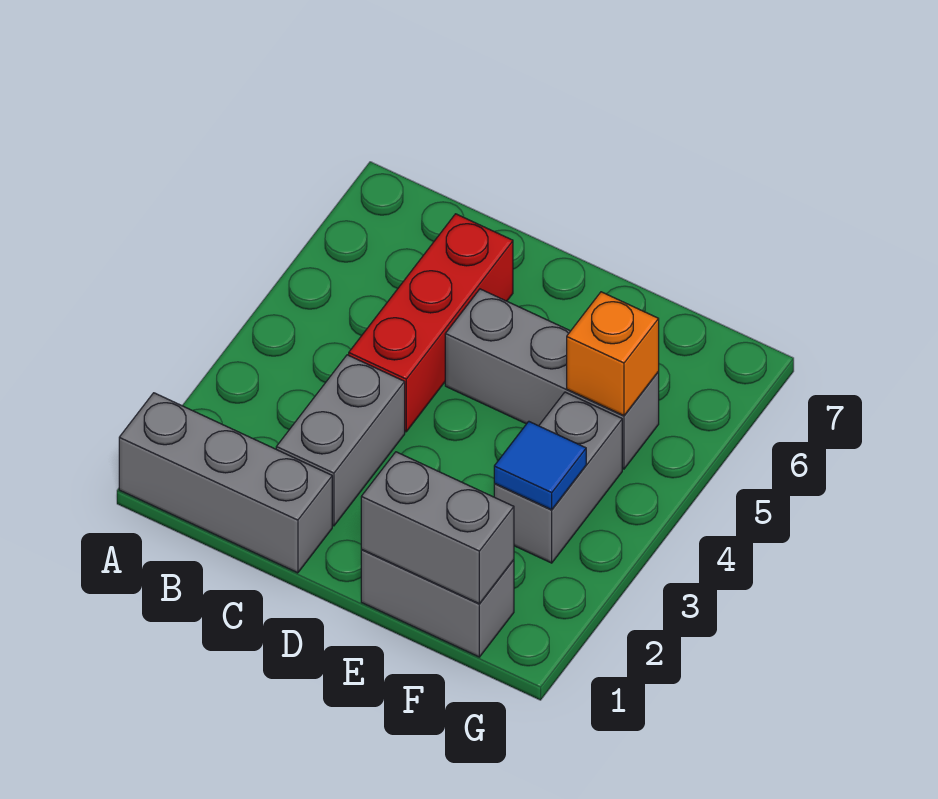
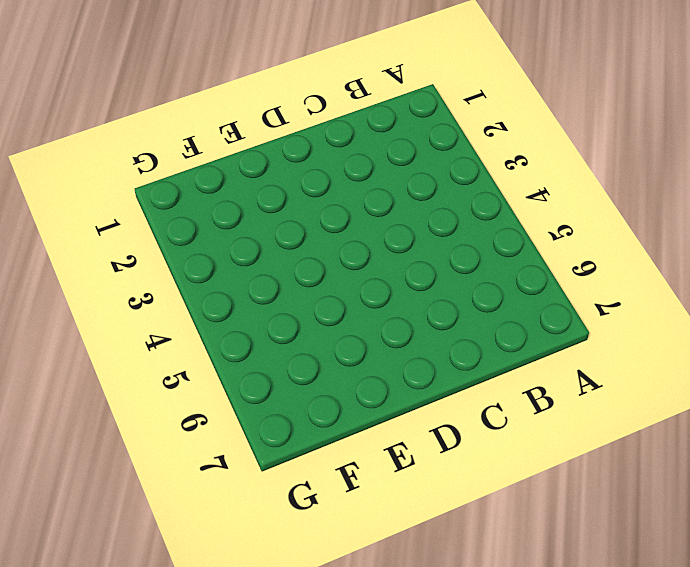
none -> grey brick A1:C1 level 1
none -> grey brick C2:C3 level 1

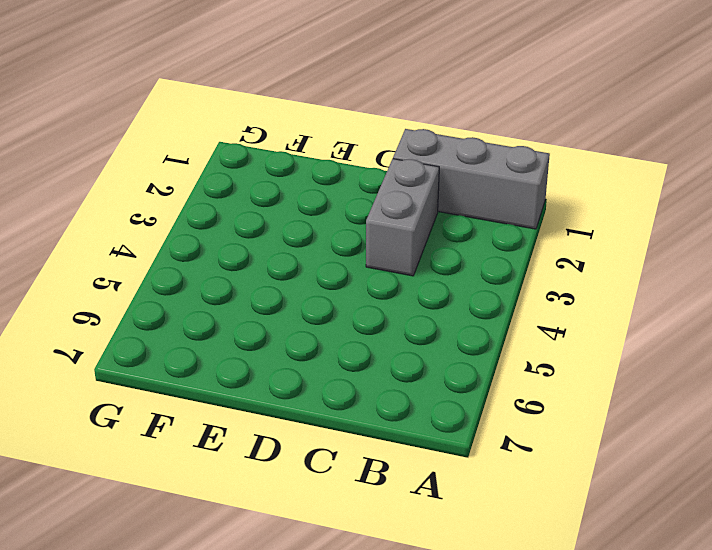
none -> red brick C4:C6 level 1
none -> grey brick D5:F5 level 1

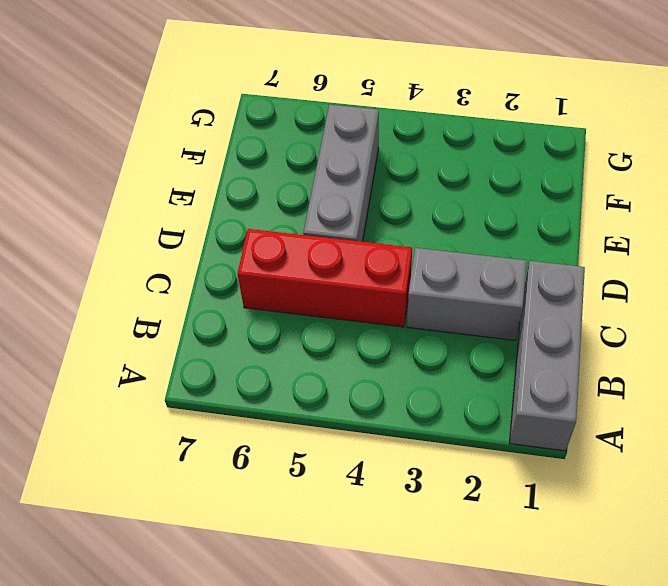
none -> grey brick E1:F1 level 1
none -> grey brick F3:F4 level 1

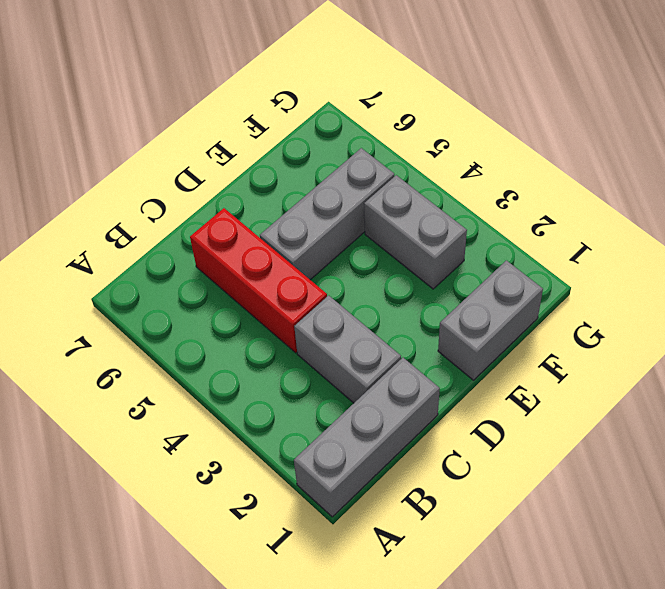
none -> grey brick E1:F1 level 2
none -> blue tile F3 level 2

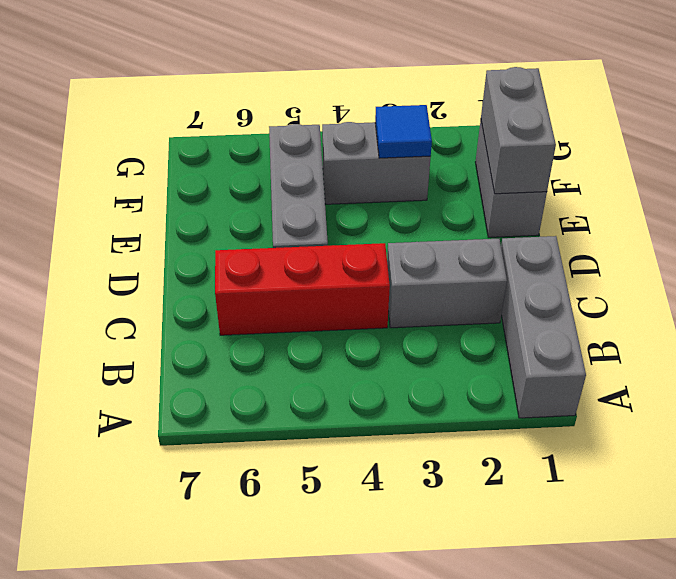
none -> orange brick F5 level 2

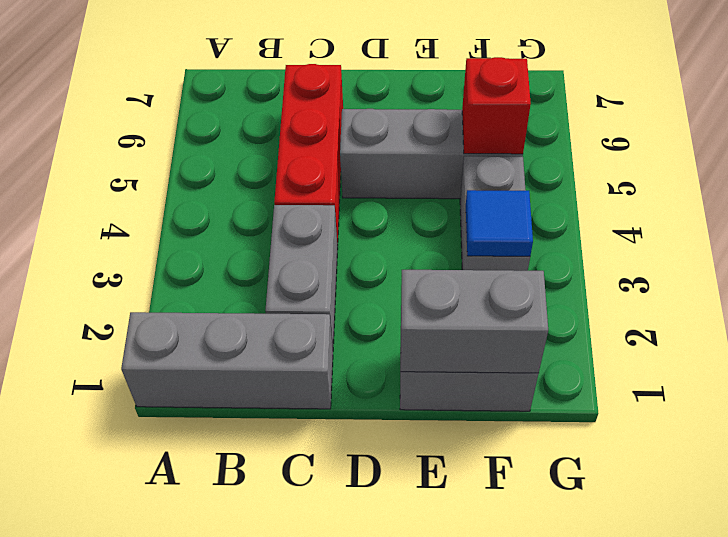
red brick F5 level 2 -> orange brick F5 level 2

